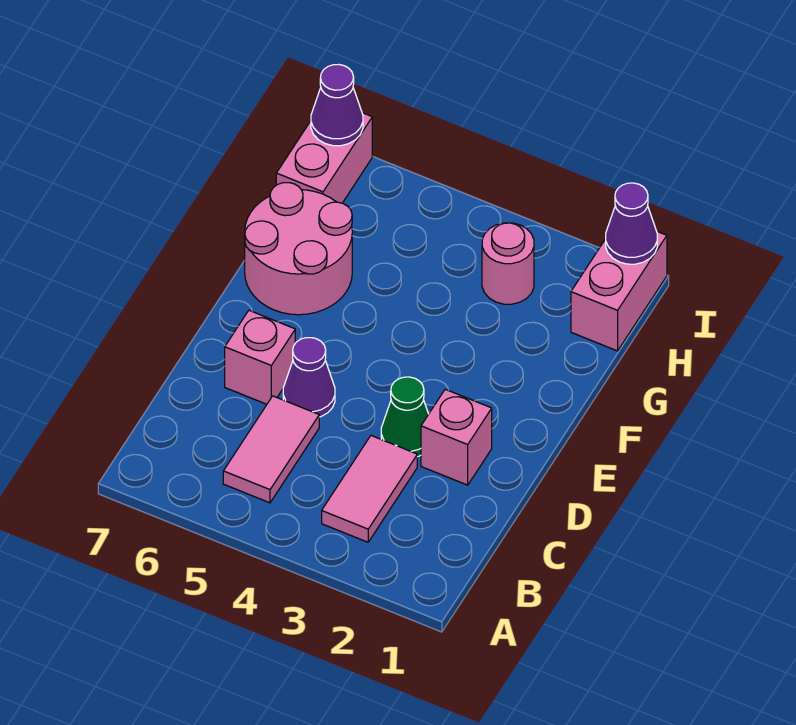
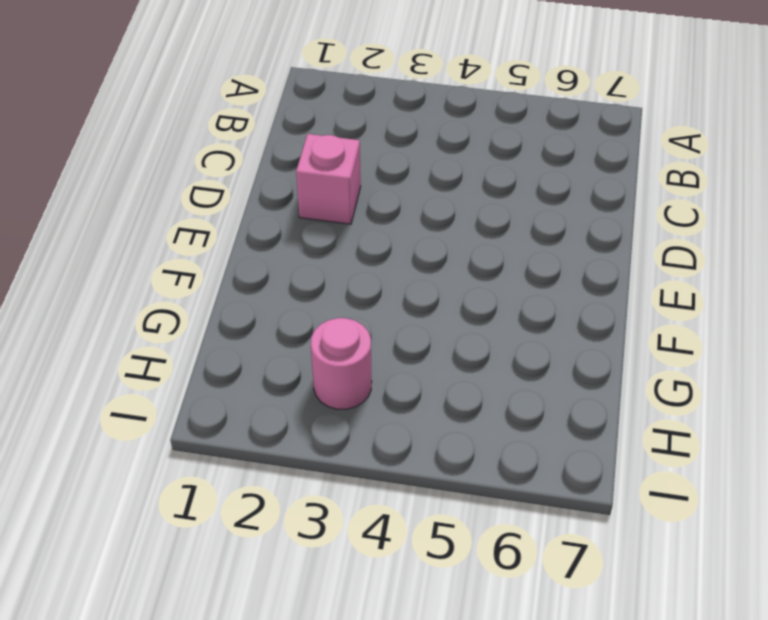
none -> pink tile B3:C3 level 1
none -> pink tile B5:C5 level 1
none -> green cone D3 level 1

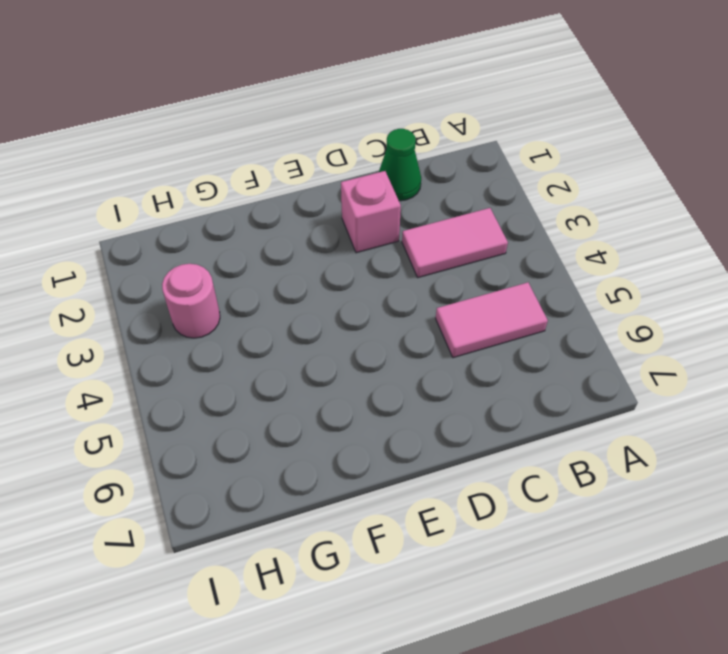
green cone C1 level 1 -> green cone D3 level 1
none -> purple cone D5 level 1
none -> pink brick D6 level 1
none -> pink round brick F6:G7 level 1

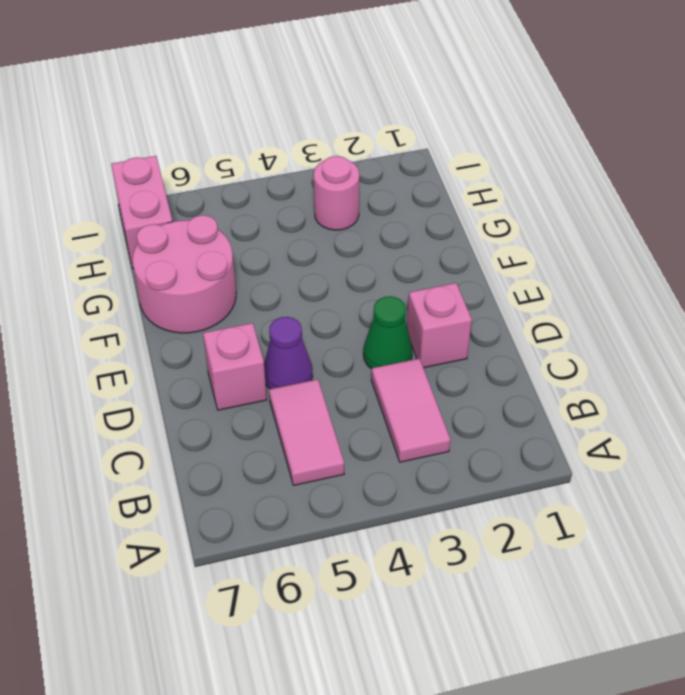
none -> pink brick H1:I1 level 1
none -> purple cone I1 level 2
none -> purple cone I7 level 2

